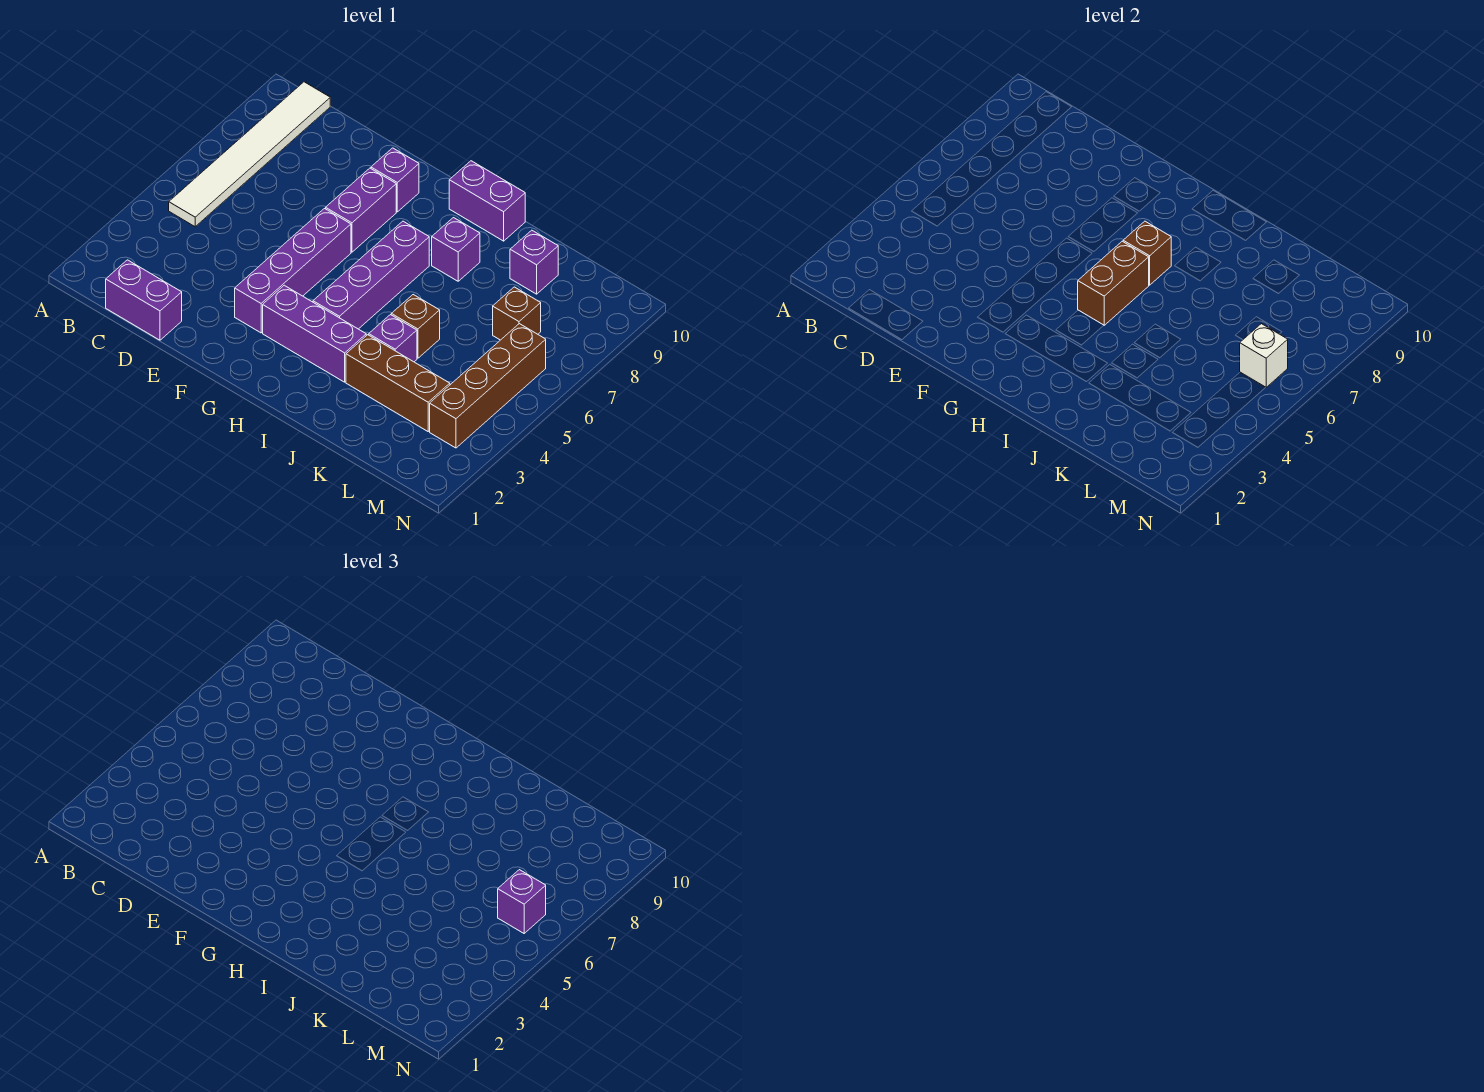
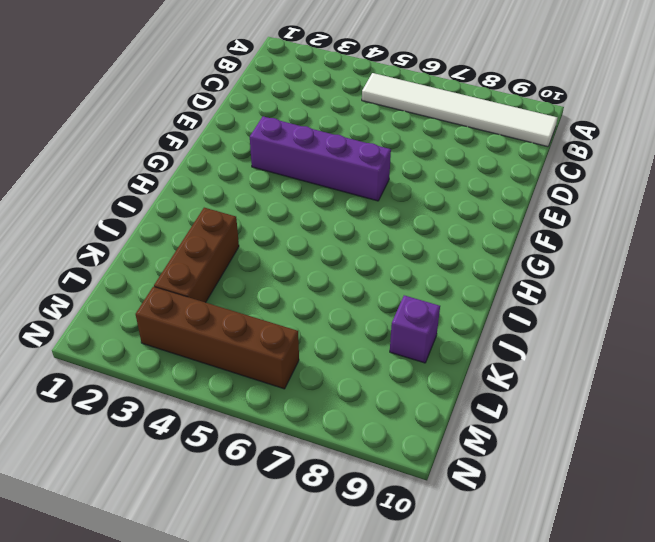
none -> purple brick C1:D1 level 1
none -> purple brick F7:F8 level 1
none -> purple brick F9 level 1

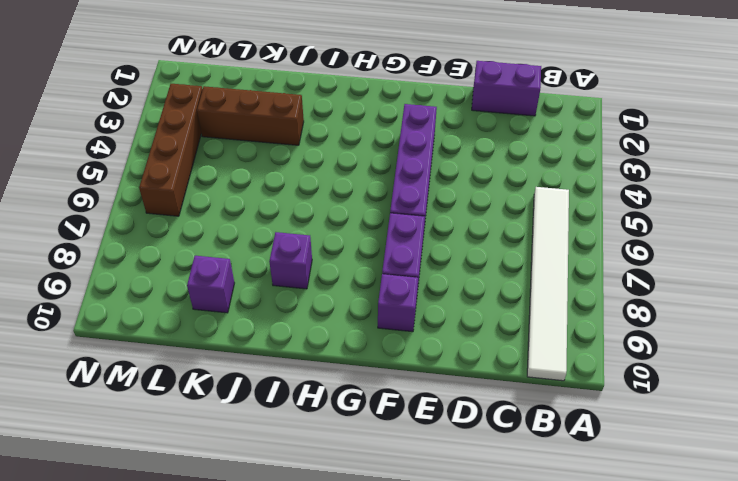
none -> purple brick G3:I3 level 1
none -> purple brick H4:H7 level 1
none -> purple brick H10:I10 level 1

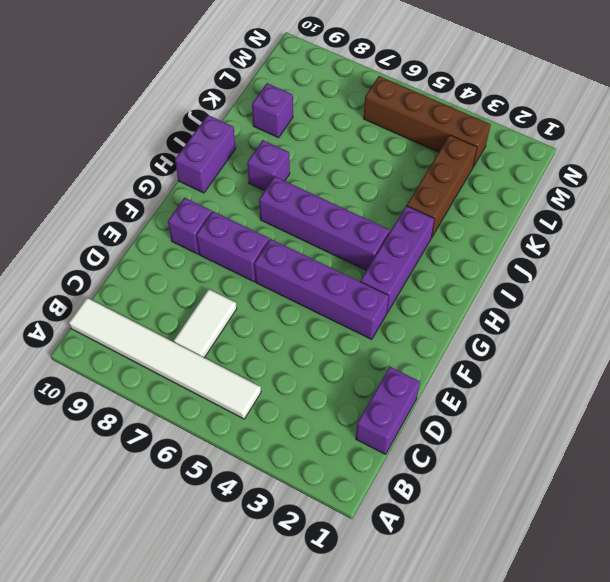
white tile C7:D7 level 1 -> none
none -> purple brick J4 level 1
none -> brown brick J5 level 1
none -> brown brick L7 level 1

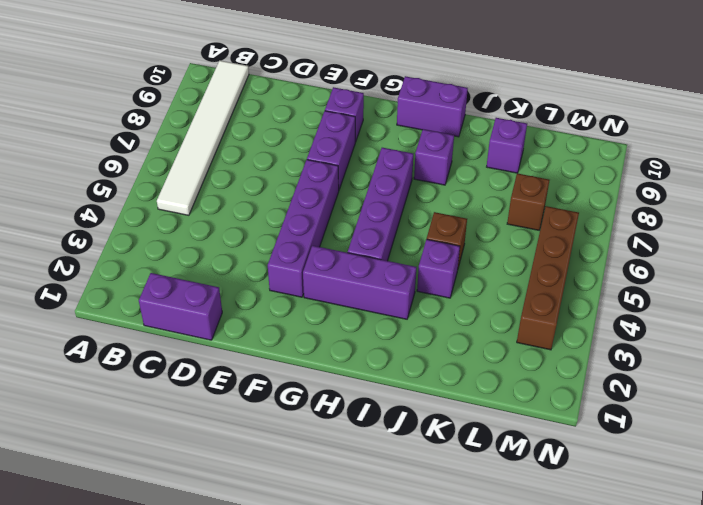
none -> brown brick J3:L3 level 1
none -> brown brick H5:H6 level 2
none -> brown brick H7 level 2

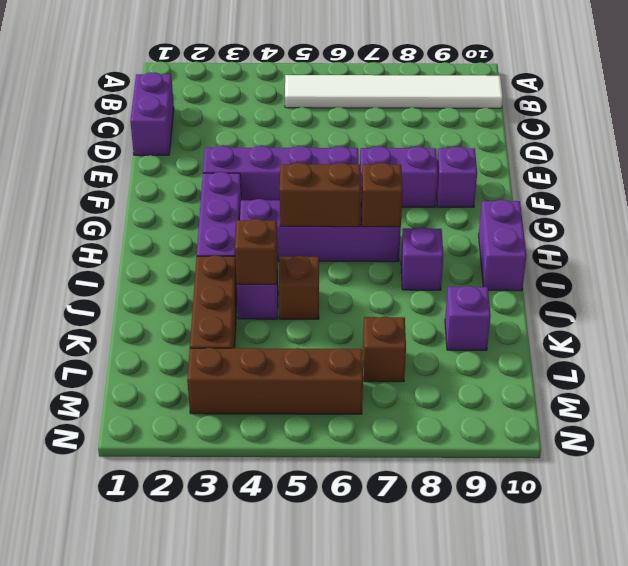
brown brick J4 level 2 -> none
none -> white brick M6 level 2
none -> purple brick M6 level 3

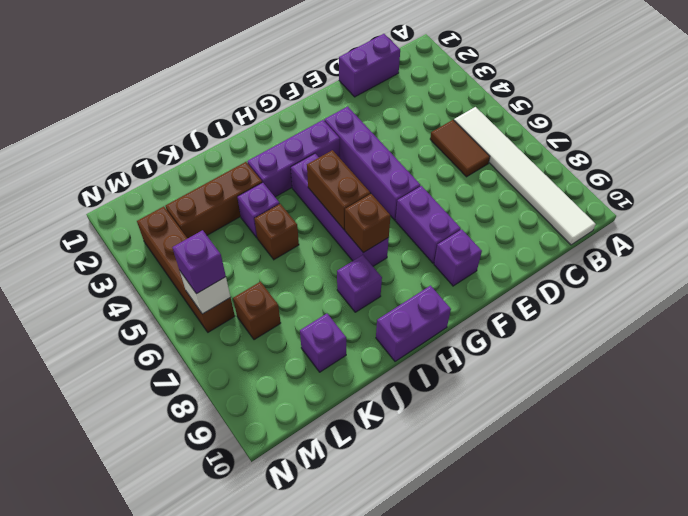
brown tile C5:C6 level 1 -> none

